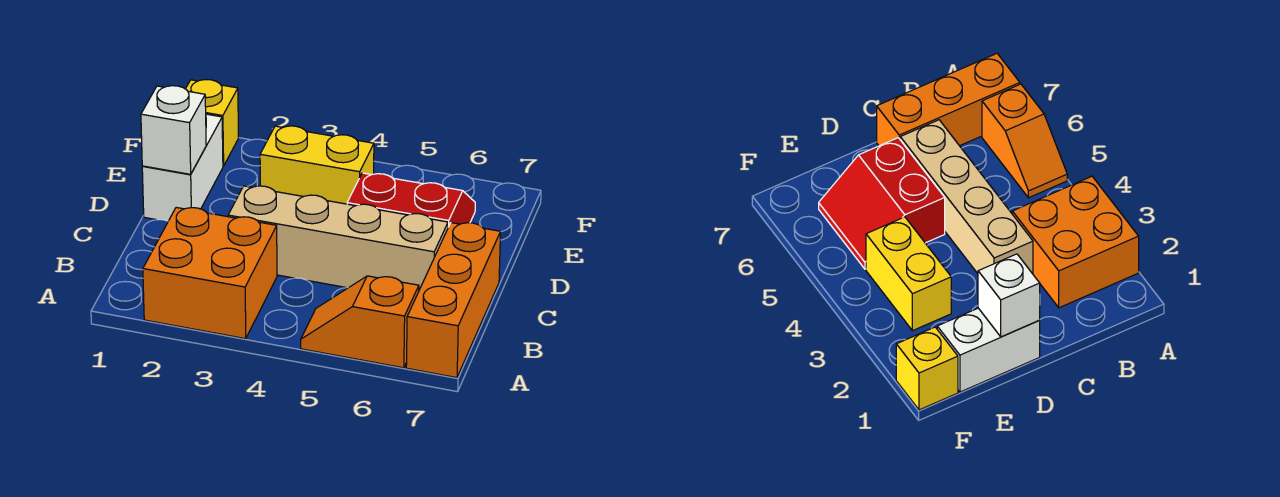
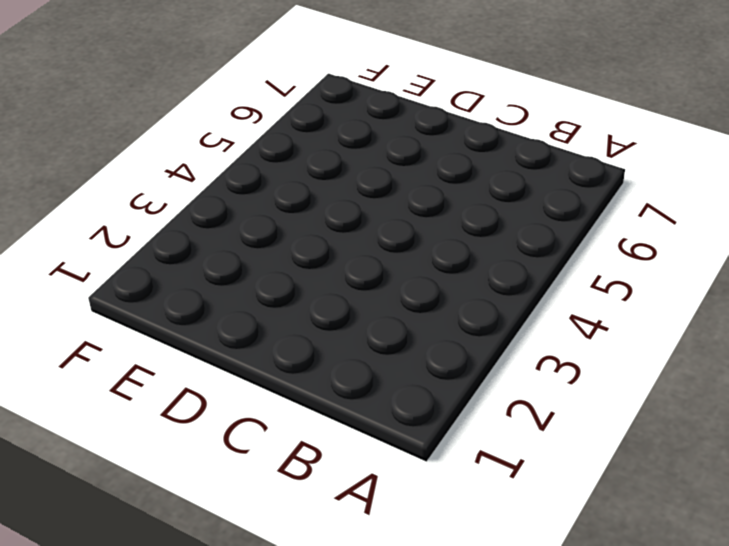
none -> orange brick A2:B3 level 1
none -> orange slope A5:A6 level 1 top 6

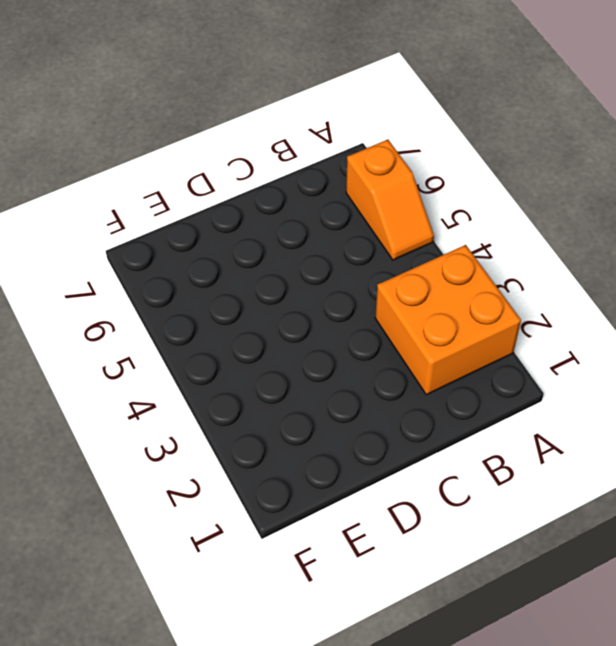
none -> orange brick A7:C7 level 1
none -> tan brick C3:C6 level 1

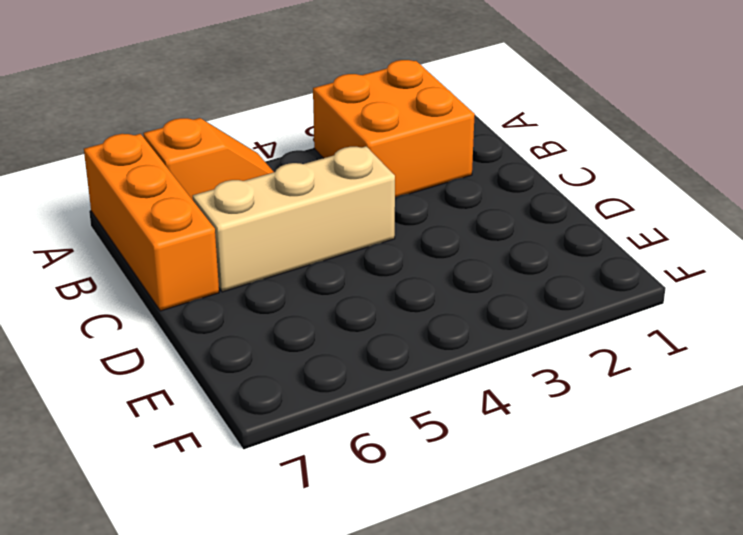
tan brick C4:C6 level 1 -> tan brick C3:C6 level 1
none -> white brick D1:E1 level 1
none -> red slope D5:E6 level 1 top D

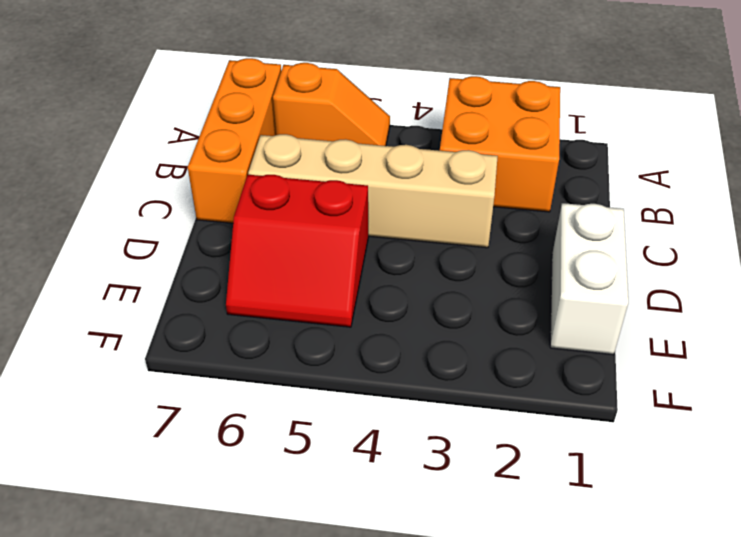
none -> yellow brick E3:E4 level 1
none -> yellow brick F1 level 1

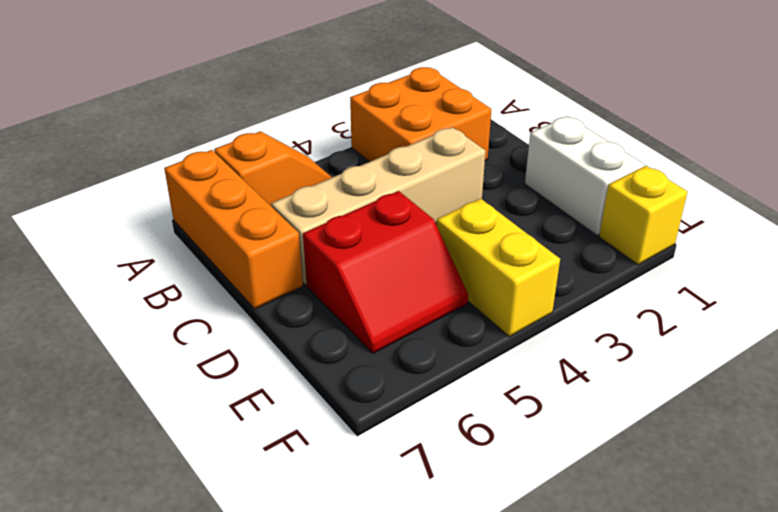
yellow brick E4:F4 level 1 -> yellow brick E3:E4 level 1
none -> white brick D1 level 2

